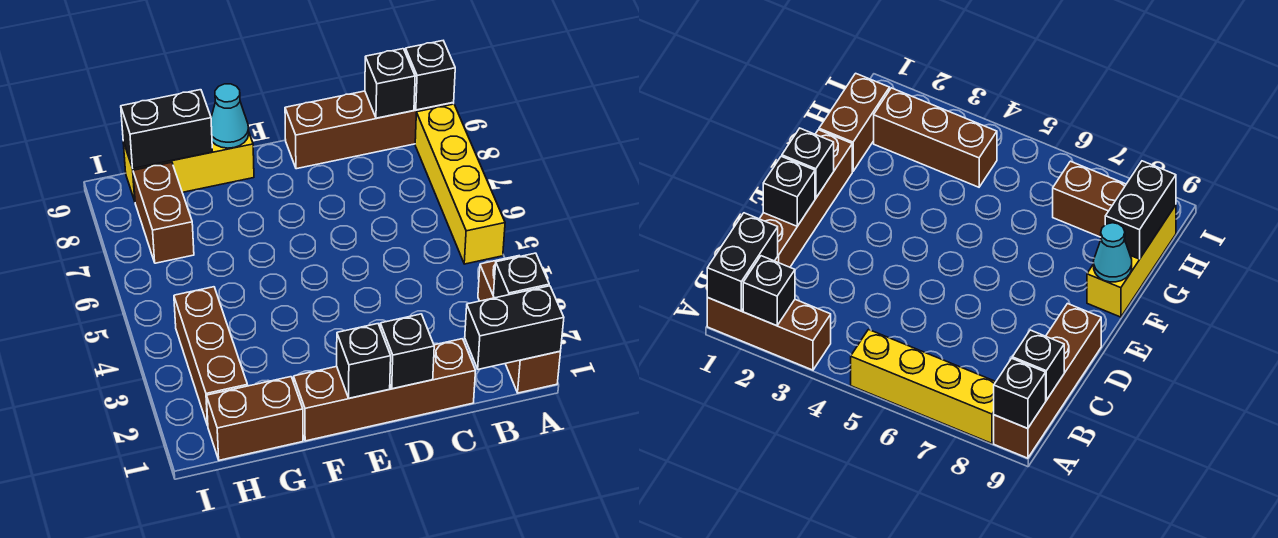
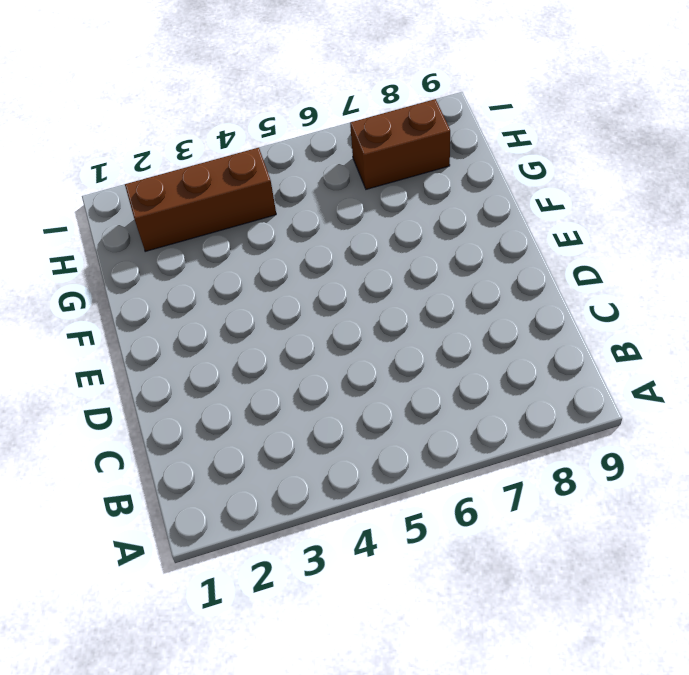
none -> brown brick A1:A3 level 1
none -> yellow brick A5:A8 level 1
none -> brown brick A9:D9 level 1

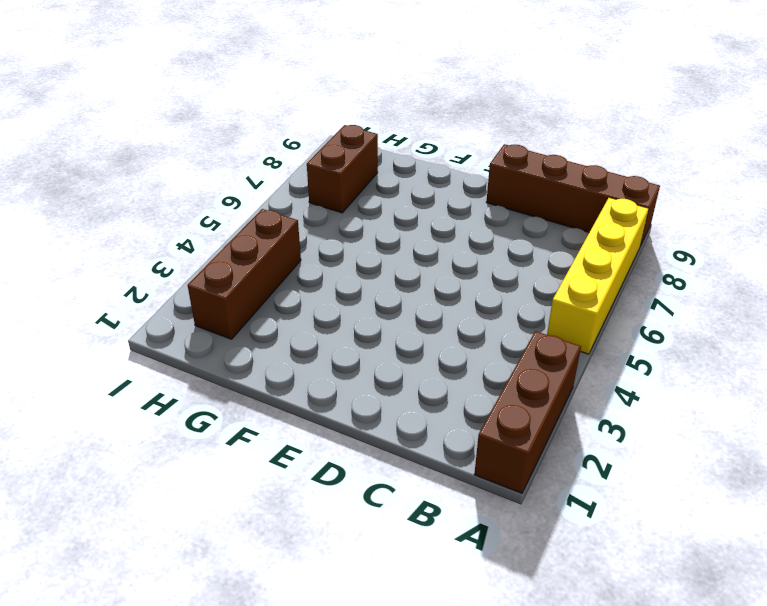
none -> brown brick C1:F1 level 1
none -> yellow brick F9:H9 level 1
none -> brown brick G1:H1 level 1

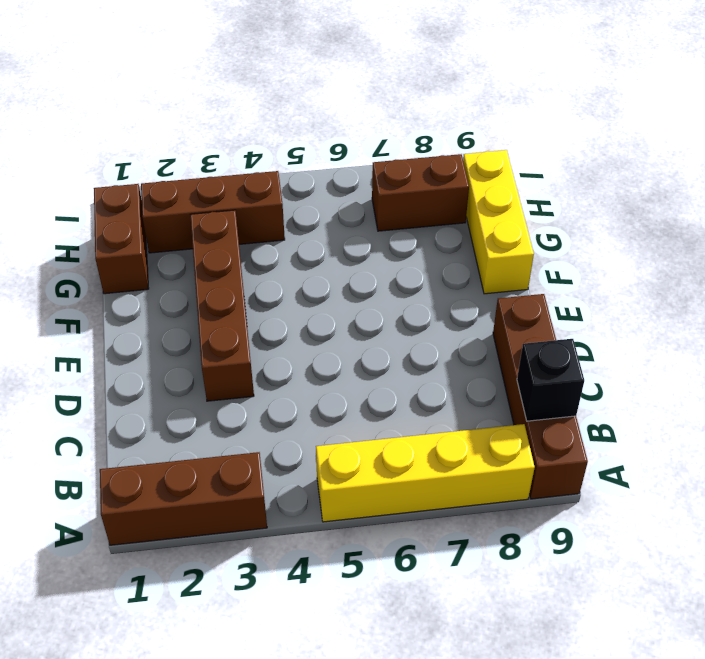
brown brick D3:G3 level 1 -> brown brick C1:F1 level 1
none -> black brick A1:B1 level 2
none -> black brick A2 level 2
none -> black brick A9 level 2

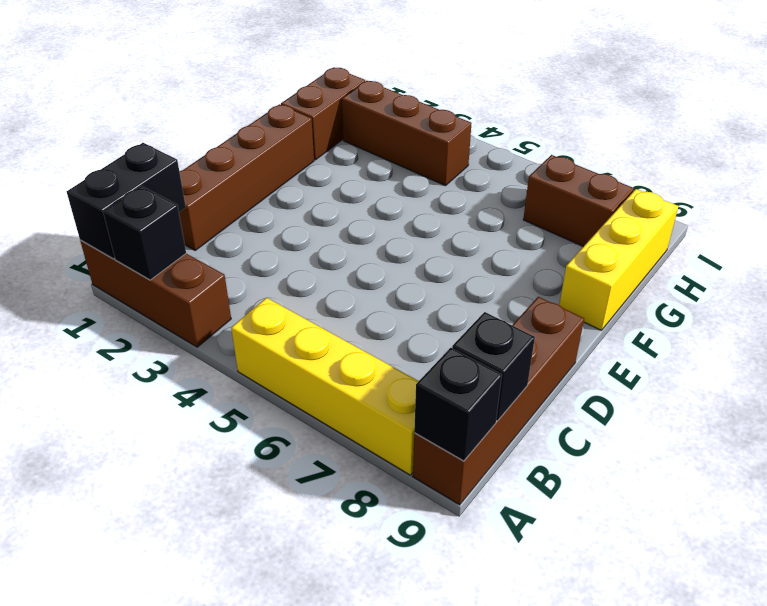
none -> black brick D1 level 2
none -> black brick E1 level 2
none -> cyan cone F9 level 2

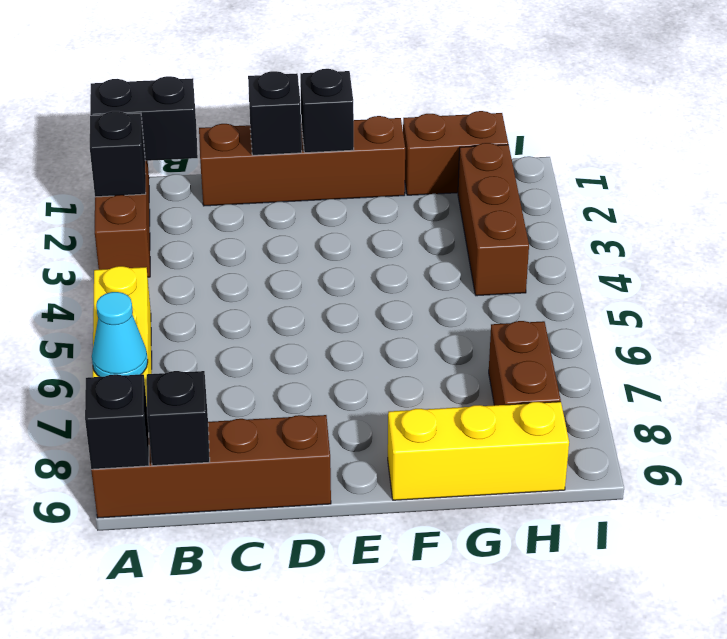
cyan cone A7 level 2 -> cyan cone F9 level 2
none -> black brick G9:H9 level 2

